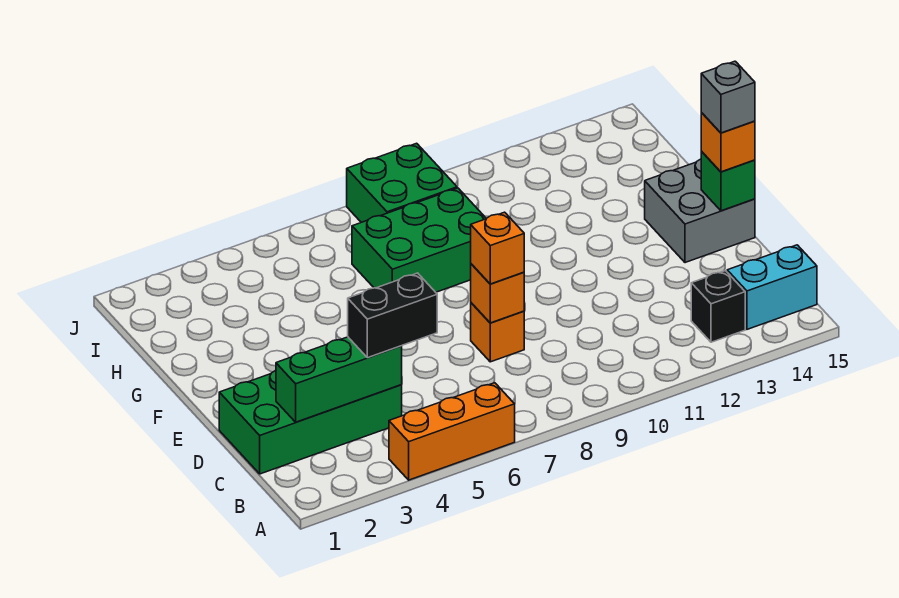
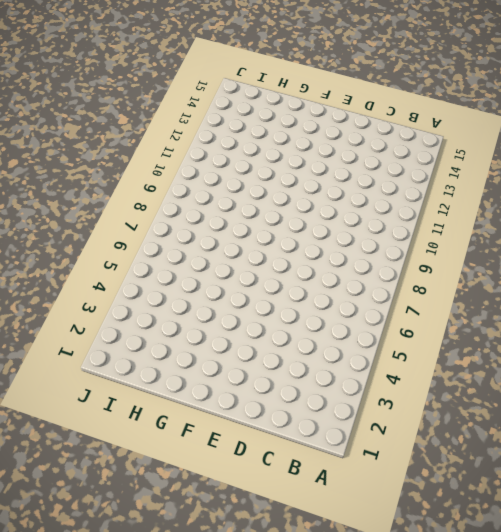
none -> orange brick A4:A6 level 1
none -> black brick B13 level 1
none -> cyan brick B14:B15 level 1

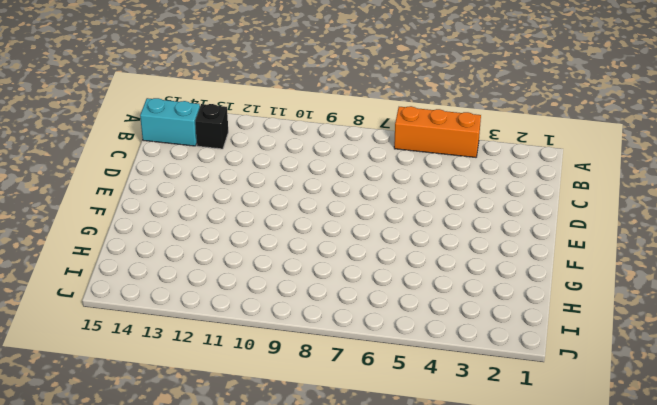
none -> green brick C1:D4 level 1
none -> orange brick D8 level 1
none -> grey brick E14:F15 level 1

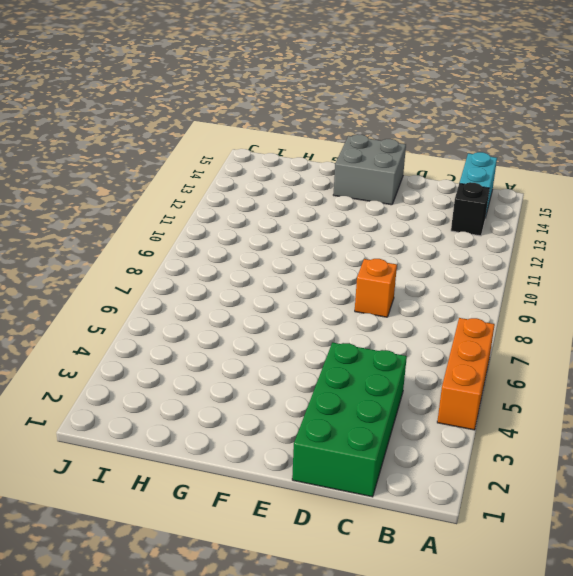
none -> green brick G7:H9 level 1
none -> green brick I8:J9 level 1
none -> green brick C2:C4 level 2

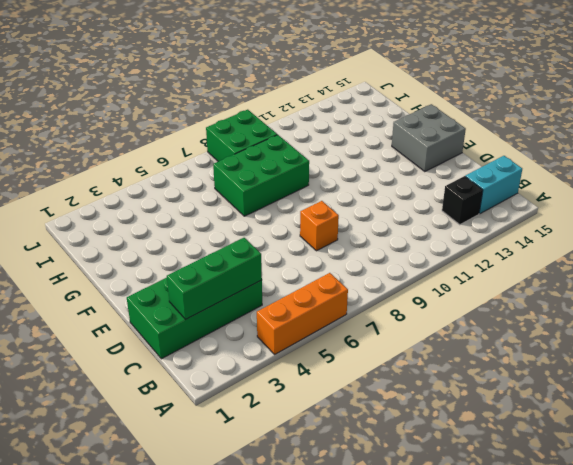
none -> orange brick D8 level 2
none -> green brick E15 level 2
none -> black brick C4:C5 level 3

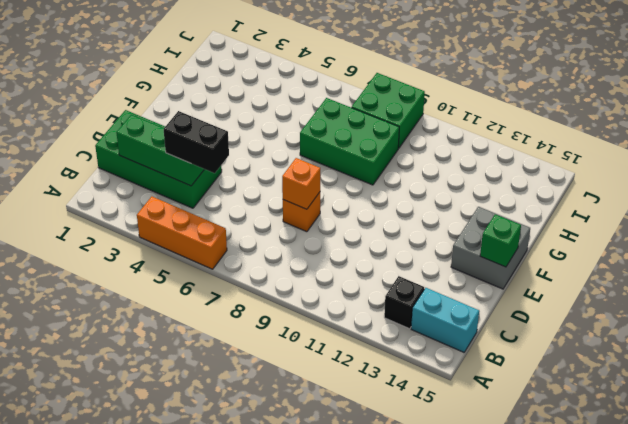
none -> orange brick D8 level 3
none -> orange brick E15 level 3
none -> grey brick E15 level 4

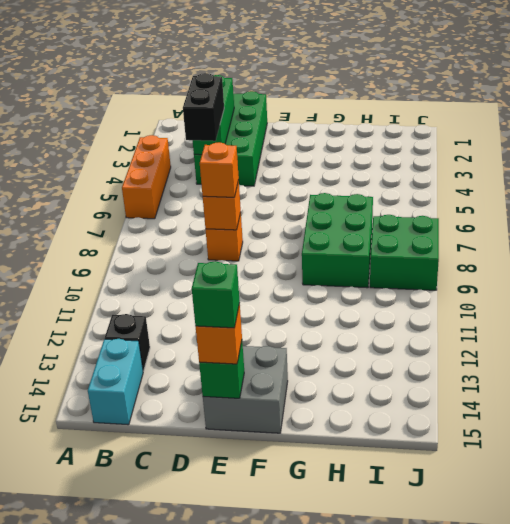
green brick E15 level 4 -> grey brick E15 level 4

